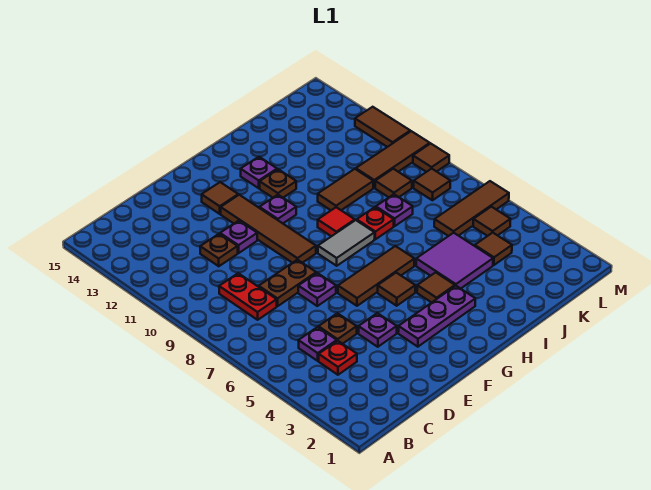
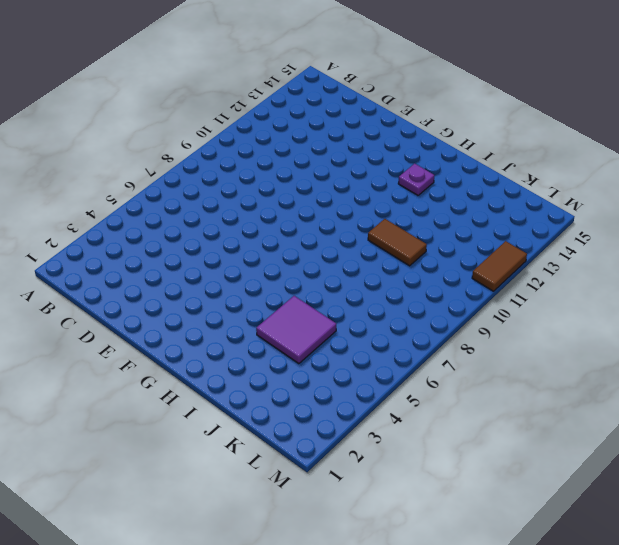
none -> red plate C4 level 1
none -> purple plate C5 level 1
none -> red plate C8:C9 level 1
none -> brown plate D5 level 1

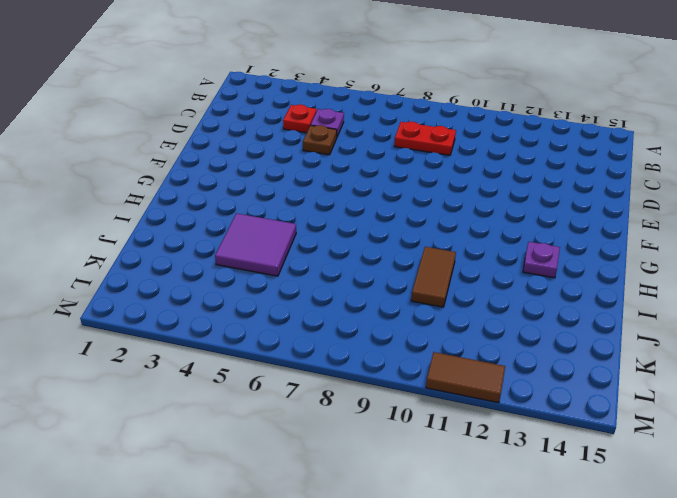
none -> brown plate D8:E8 level 1
none -> brown plate D11 level 1
none -> purple plate E4 level 1
none -> purple plate E7 level 1

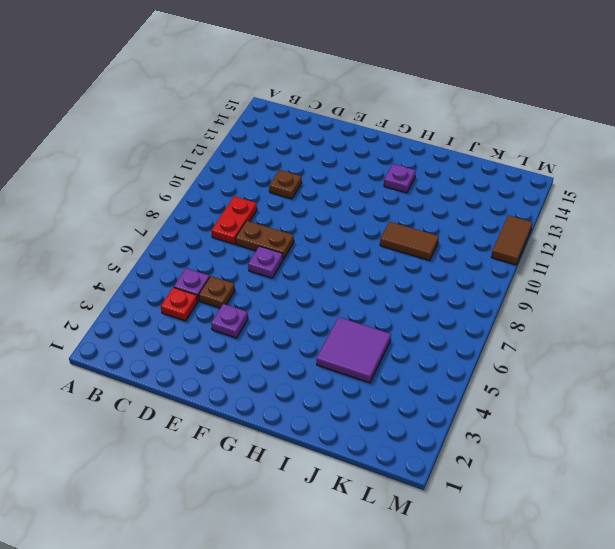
none -> purple plate E11 level 1
none -> purple plate F3:H3 level 1
none -> brown tile F6:H6 level 1
none -> brown tile F9:F12 level 1

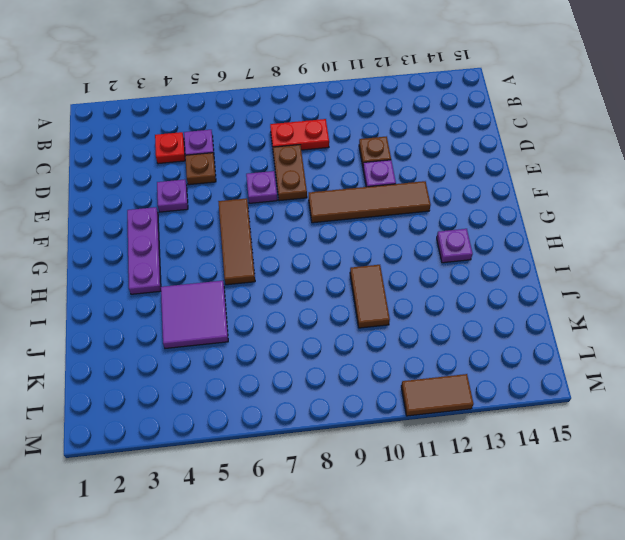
none -> brown tile F13 level 1
none -> brown tile G5 level 1
none -> grey tile G8:H8 level 1
none -> purple plate G11 level 1

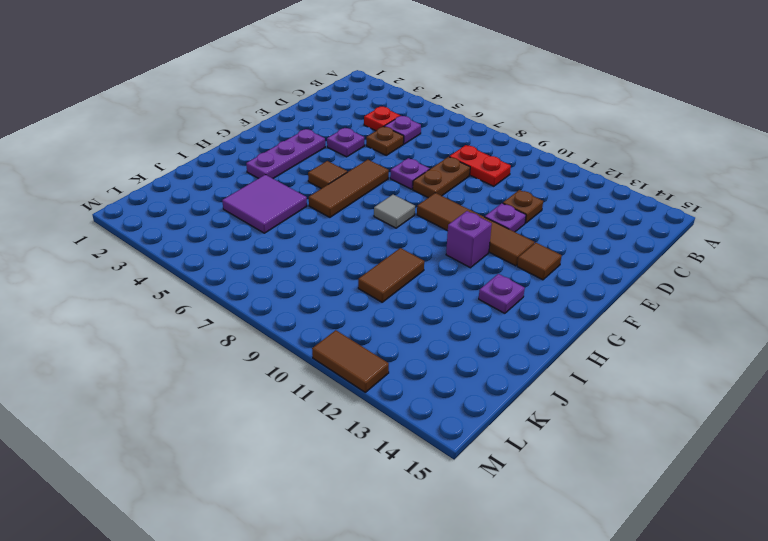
grey tile G8 level 1 -> grey tile G8:H8 level 1
purple brick G11 level 1 -> purple plate G11 level 1
none -> brown tile H4 level 1
none -> red tile H9 level 1
none -> brown plate H12 level 1
none -> red plate I8 level 1

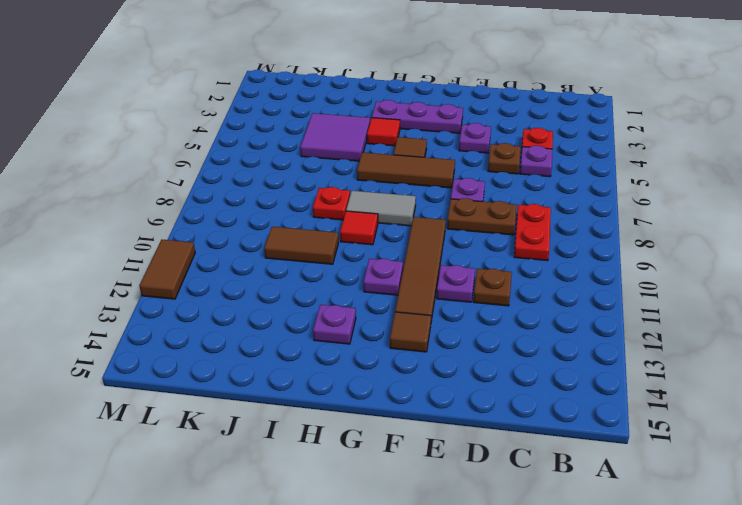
red tile H4 level 1 -> brown tile H4 level 1
none -> brown plate H12 level 1
none -> purple plate J8 level 1
none -> brown tile K4 level 1
none -> brown tile K6:M6 level 1

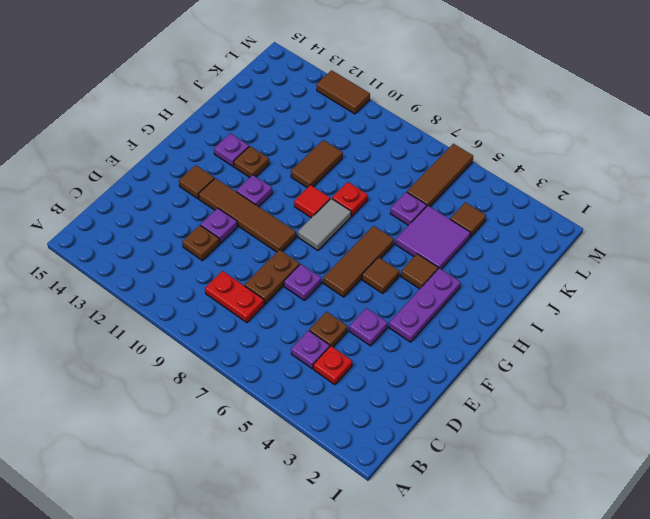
purple plate J6 level 1 -> purple plate J8 level 1
none -> brown tile K9 level 1
none -> brown tile K10:M10 level 1
none -> brown tile L5 level 1
none -> brown tile L8 level 1

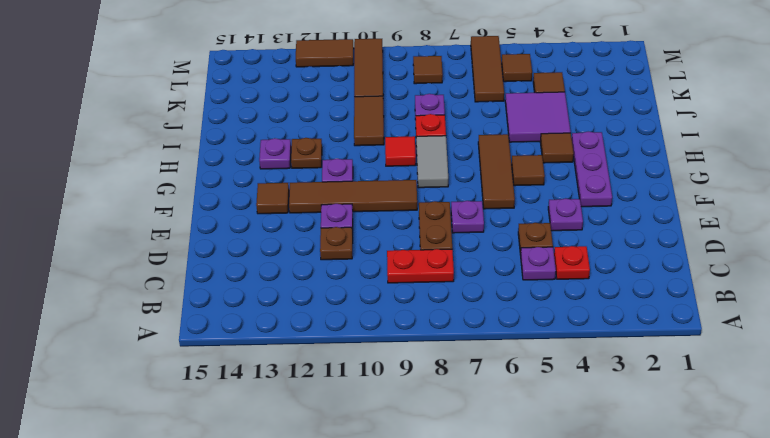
none -> brown tile K9 level 1
none -> brown tile M9 level 1

